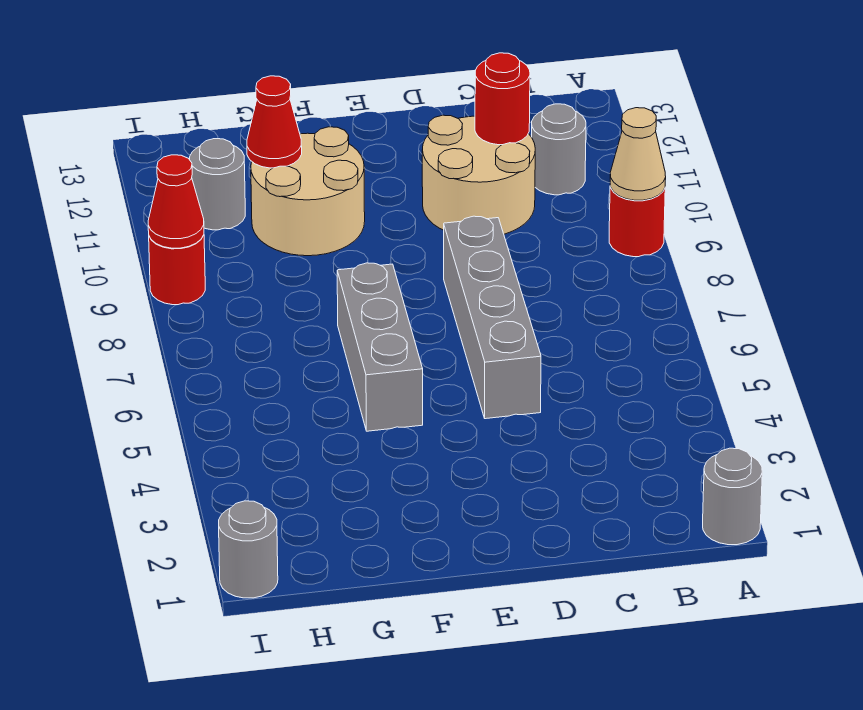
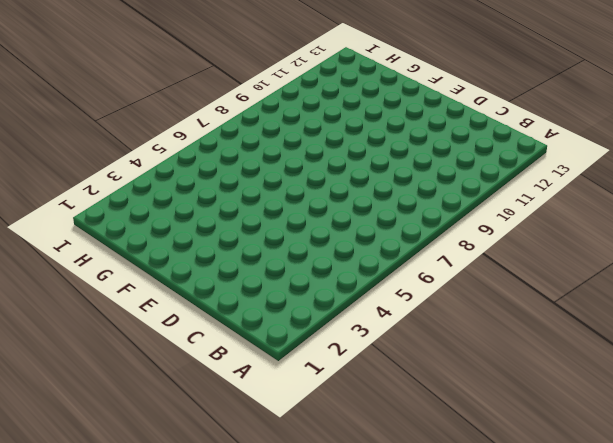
none -> grey round brick A1 level 1
none -> red round brick A9 level 1
none -> grey round brick B11 level 1

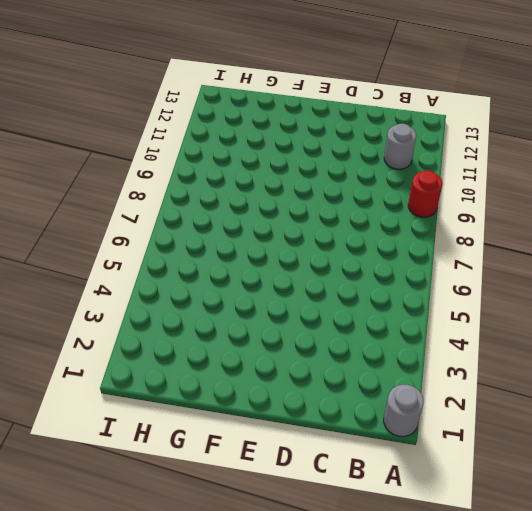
none -> tan round brick C10:D11 level 1
none -> grey brick D5:D8 level 1
none -> grey brick F5:F7 level 1

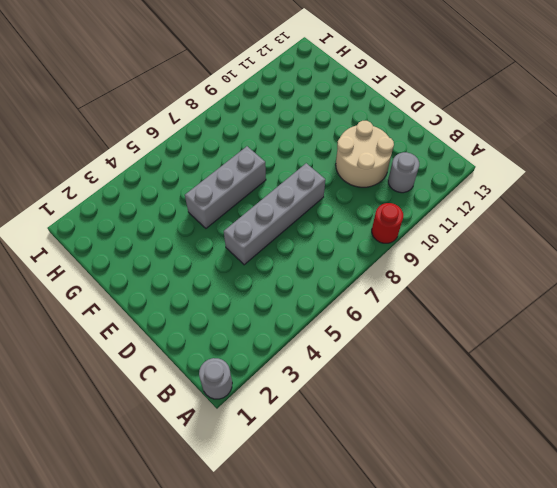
none -> tan round brick F10:G11 level 1
none -> grey round brick H11 level 1
none -> grey round brick I1 level 1

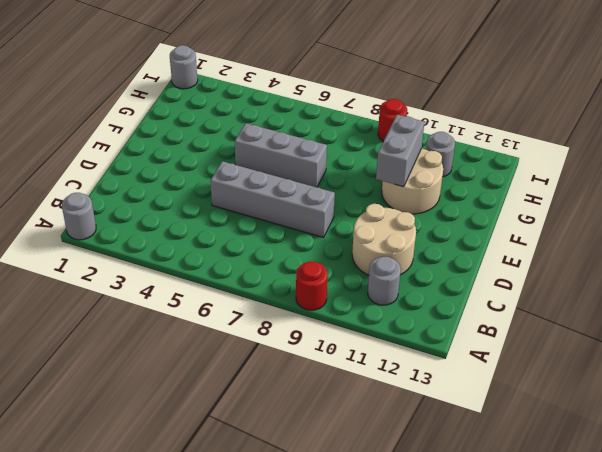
grey brick F10:G10 level 2 -> none
none -> tan cone A9 level 2
none -> red round brick C11 level 2
none -> red cone G11 level 2

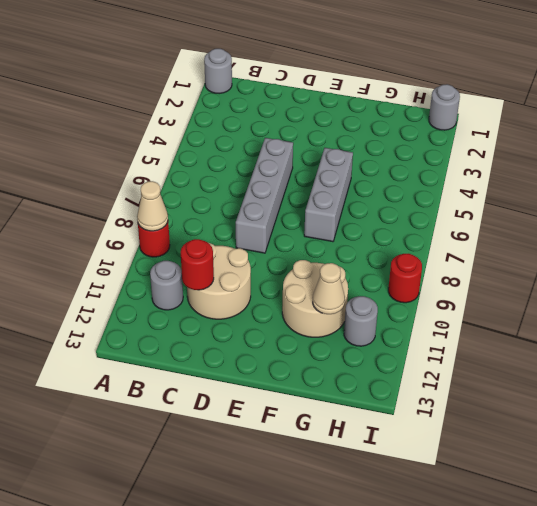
tan cone G11 level 2 -> red cone G11 level 2
none -> red cone I9 level 2

